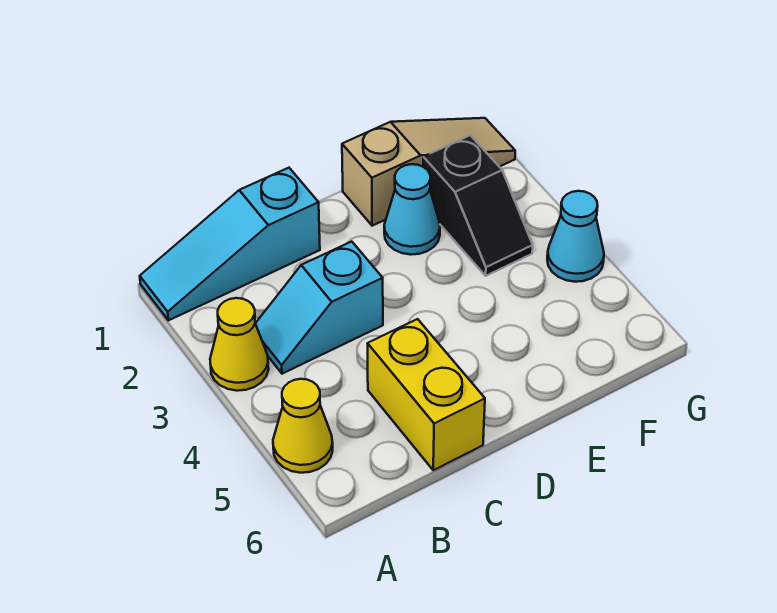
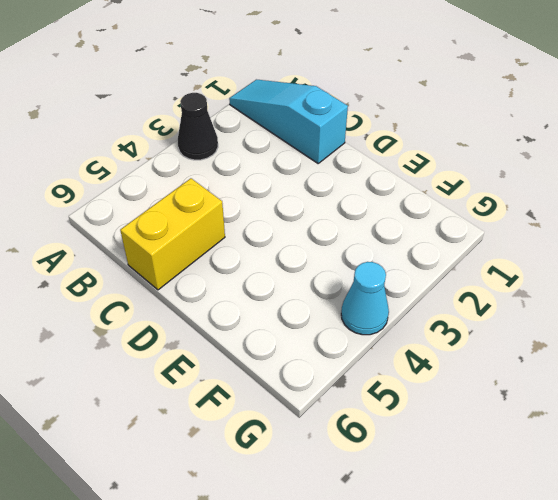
black cone A3 level 1 -> yellow cone A3 level 1
none -> yellow cone A5 level 1
none -> cyan slope B3:C3 level 1 top C

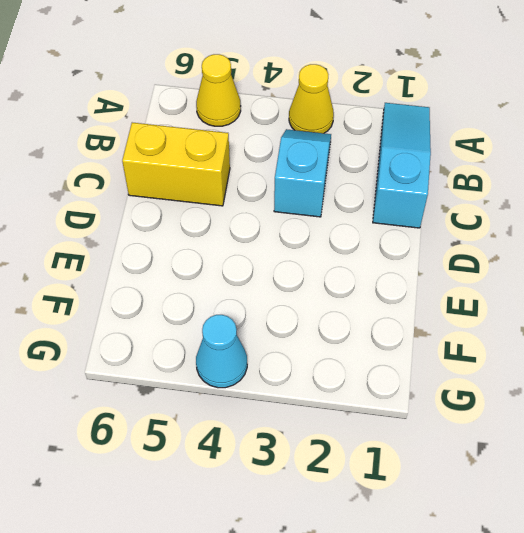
none -> tan slope E1:G1 level 1 top E
none -> cyan cone E2 level 1

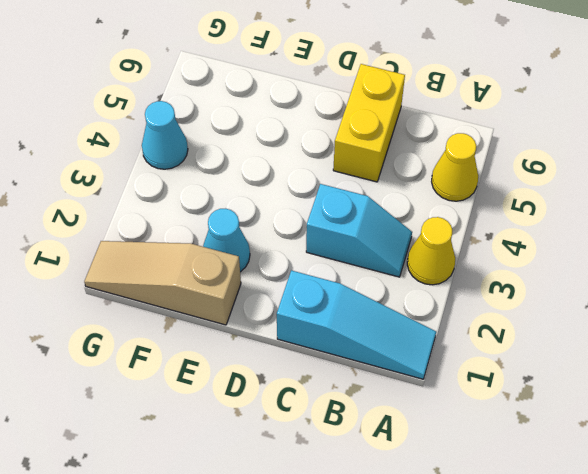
none -> black slope F2:F3 level 1 top 2

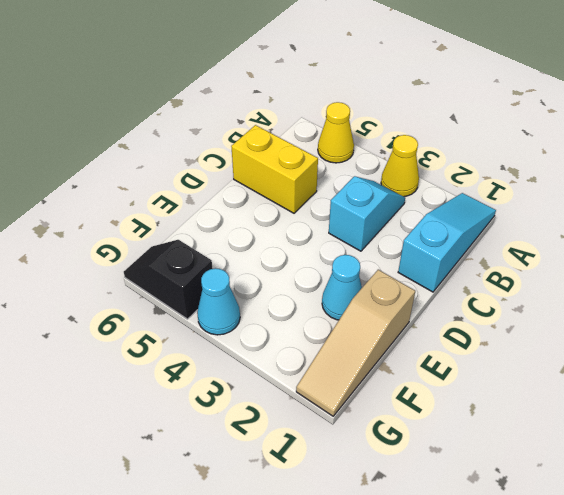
black slope G5:G6 level 1 top 5 -> black slope F2:F3 level 1 top 2

